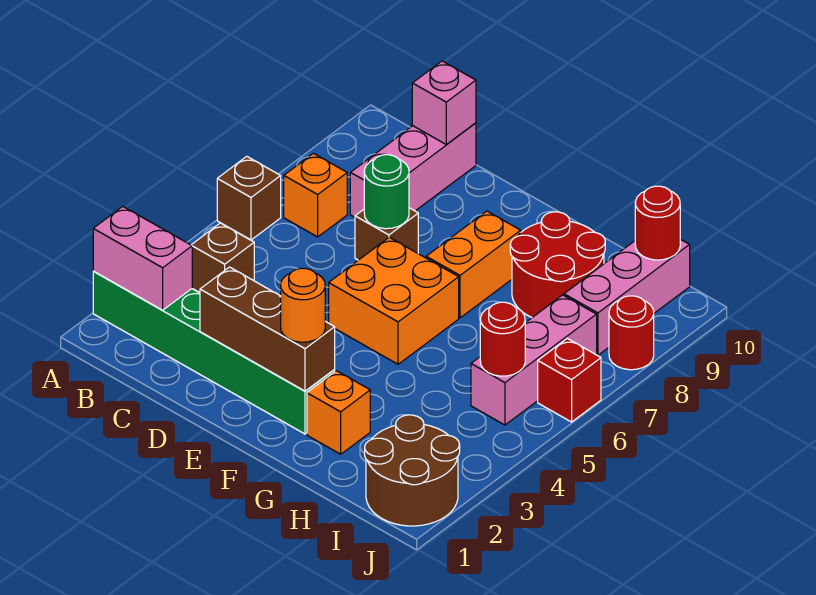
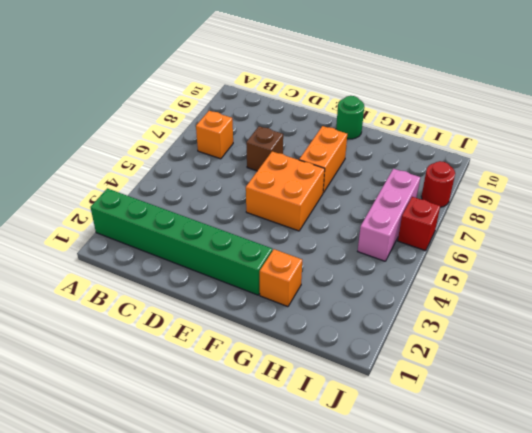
green round brick F10 level 1 -> green round brick D7 level 2
none -> brown brick A6 level 1
none -> brown brick B4 level 1
none -> pink brick C8:C10 level 1

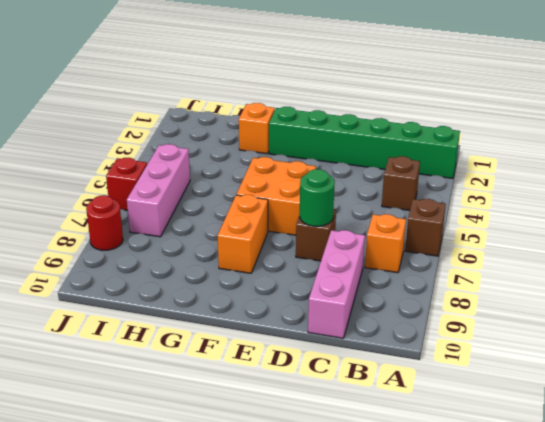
none -> red round brick G8:H9 level 1
none -> brown round brick I1:J2 level 1
none -> pink brick I8:I10 level 1

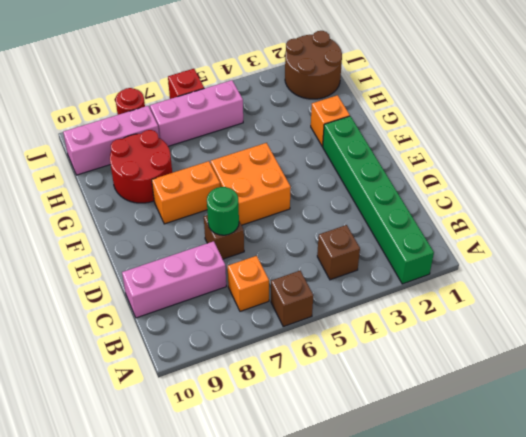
none -> pink brick A2:B2 level 2
none -> pink brick C10 level 2
none -> brown brick D2:F2 level 2

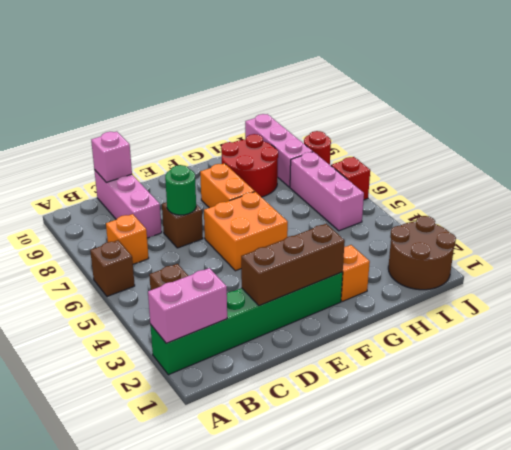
none -> red round brick I5 level 2
none -> red round brick I10 level 2
none -> orange round brick F2 level 3

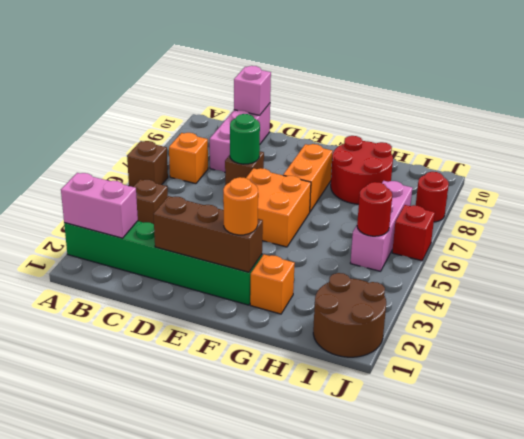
none -> pink brick I8:I10 level 1
none -> red round brick I10 level 2

